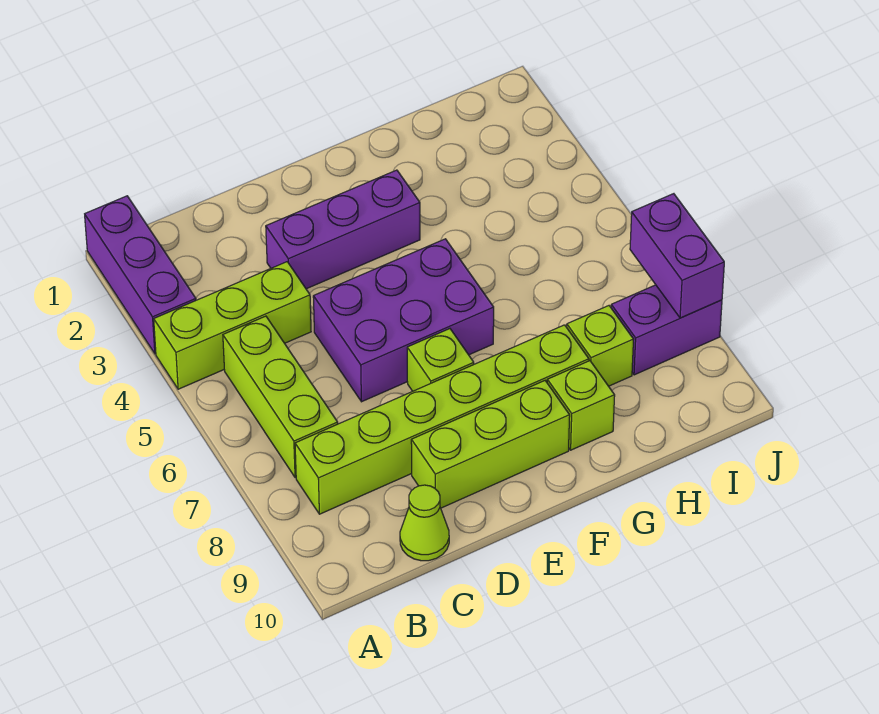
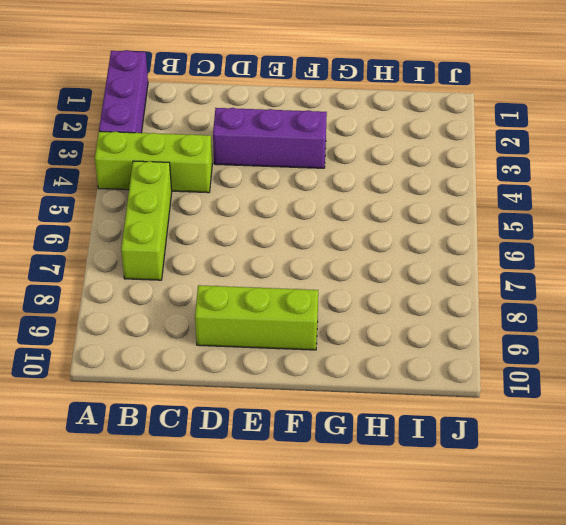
none -> lime brick B8:G8 level 1
none -> lime cone C10 level 1
none -> purple brick D5:F6 level 1

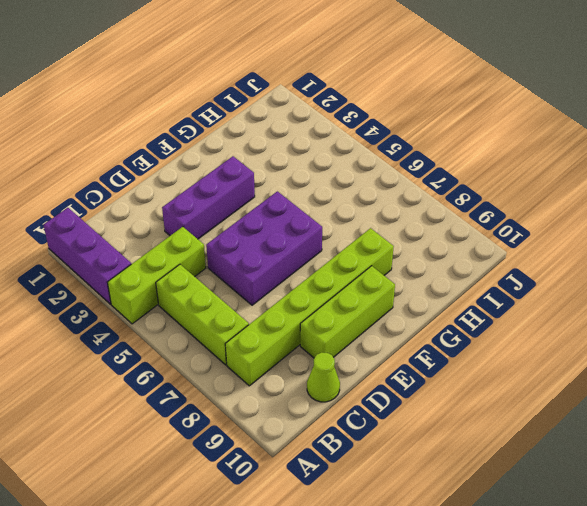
none -> lime brick E7 level 1
none -> lime brick G9 level 1
none -> lime brick H8 level 1

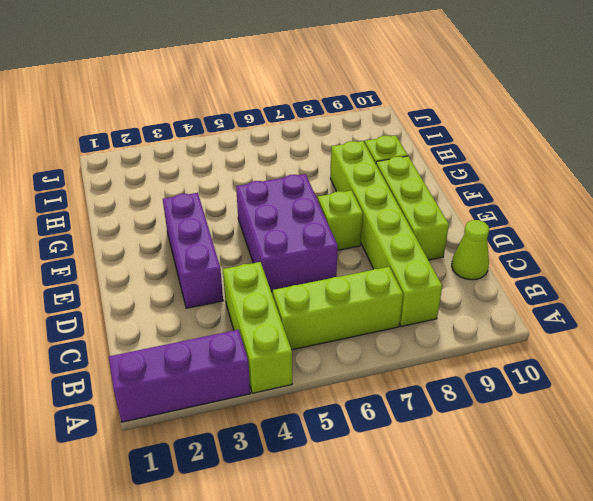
none -> lime brick H8 level 1
none -> purple brick I8:J8 level 1
none -> purple brick J7:J8 level 2

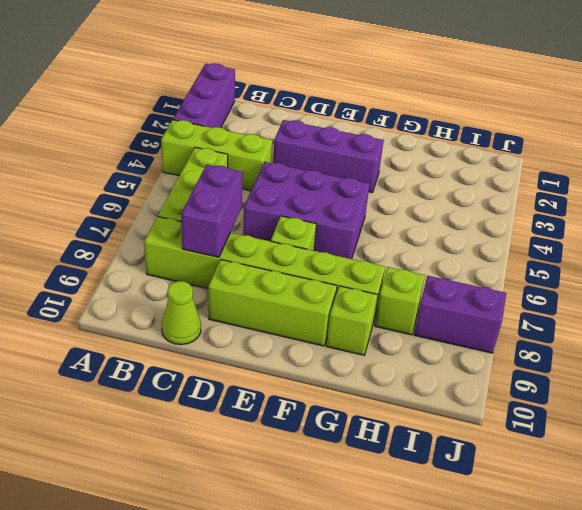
purple brick C7:C8 level 2 -> purple brick J7:J8 level 2

